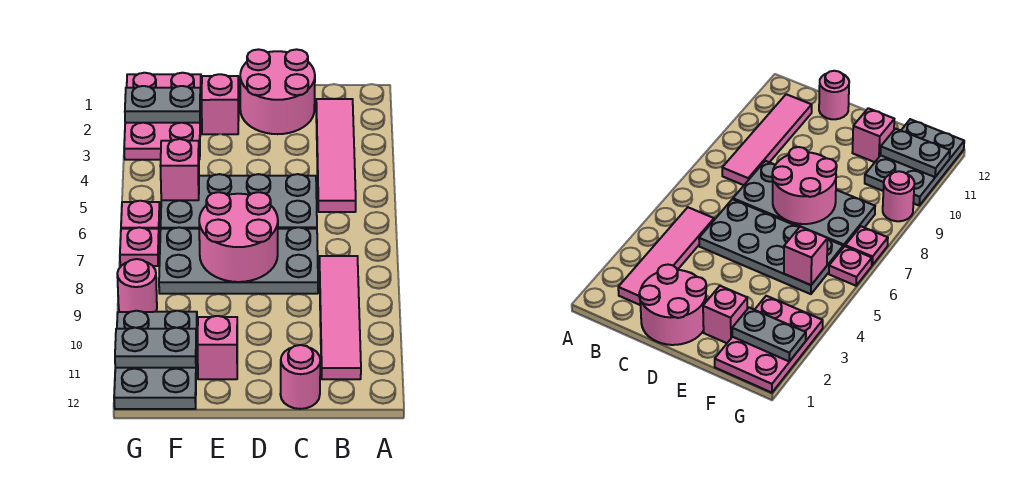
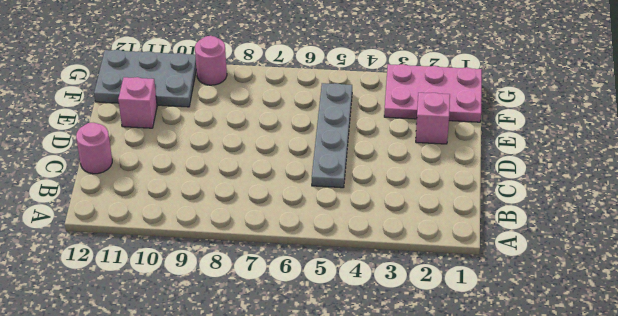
grey plate C5:F5 level 1 -> grey plate C5:F6 level 1
none -> pink tile B2:B5 level 1
none -> pink tile B8:B11 level 1
none -> pink round brick C1:D2 level 1

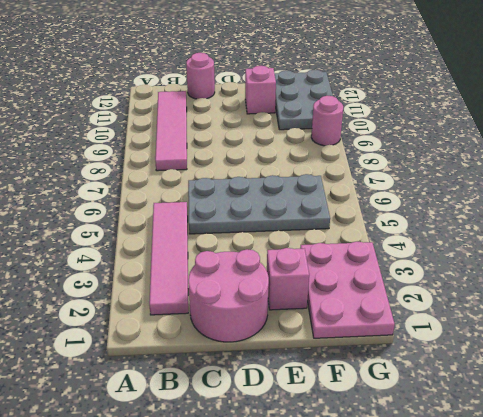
none -> grey plate C7:F8 level 1
none -> pink plate G6 level 1
none -> pink plate G7 level 1

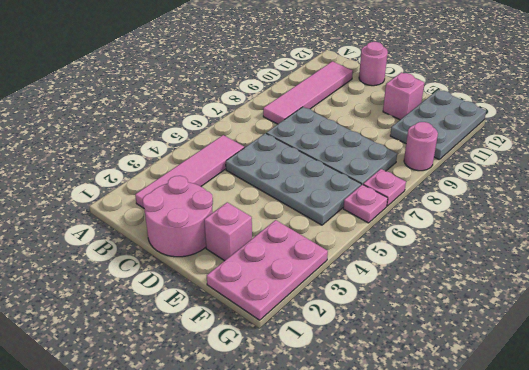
none -> pink round brick D7:E8 level 2
none -> grey plate F2:G2 level 2
none -> pink brick F5 level 2

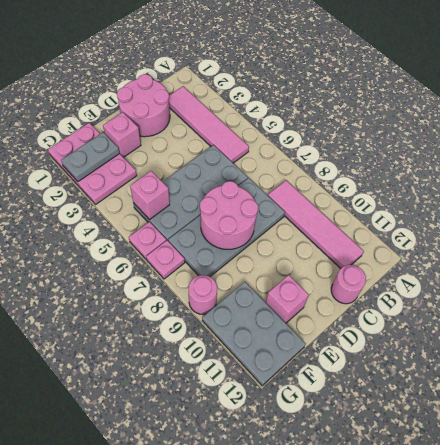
none -> grey plate F11:G11 level 2

